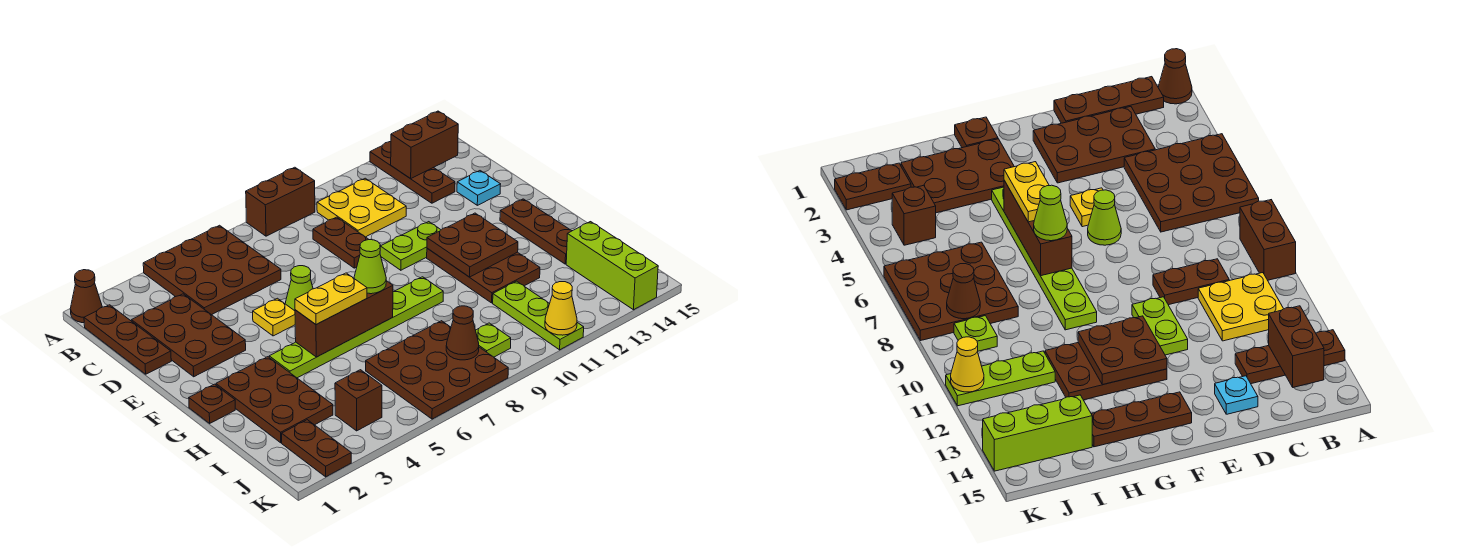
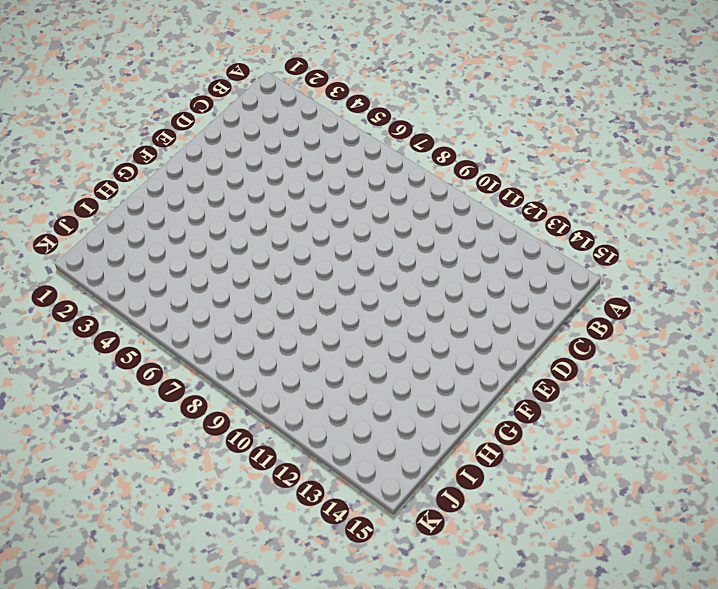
none -> brown cone A1 level 1
none -> brown plate A4:C6 level 1
none -> brown brick A8:A9 level 1
none -> brown plate A13:C13 level 1

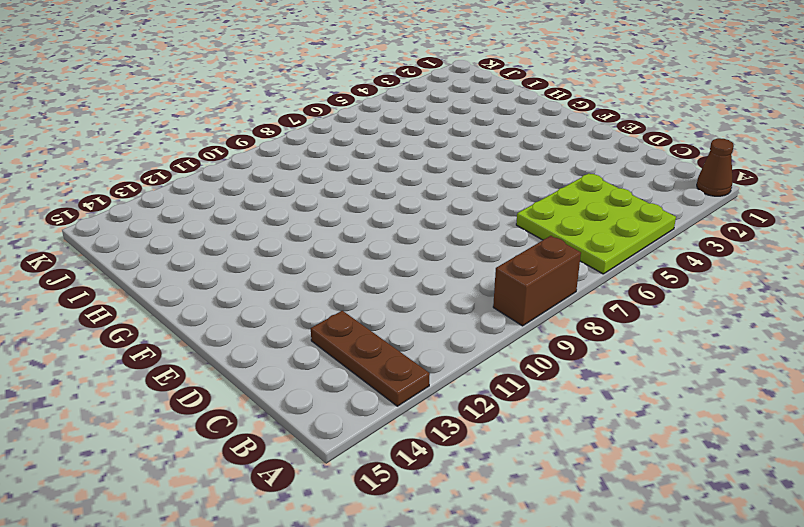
lime plate A4:C6 level 1 -> brown plate A4:C6 level 1
none -> brown plate B1:D1 level 1
none -> yellow plate B10:C11 level 1
none -> brown plate C2:E3 level 1
none -> brown plate C9:D9 level 1

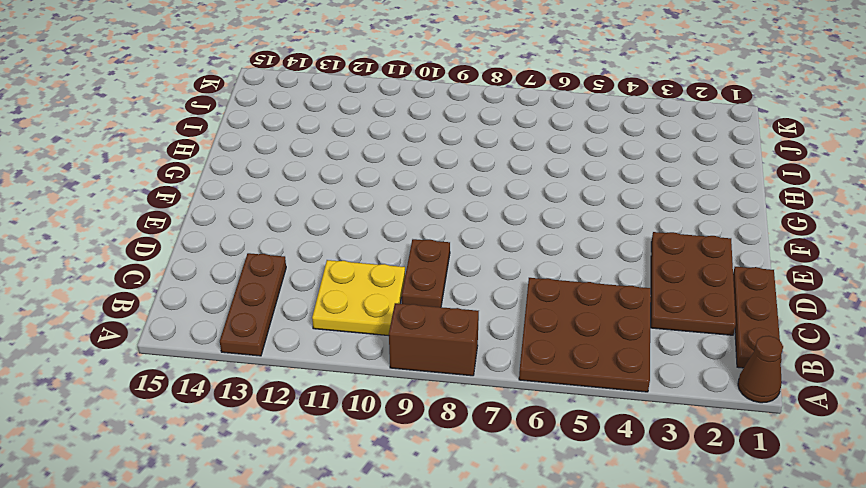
none -> cyan plate D14 level 1
none -> yellow plate E5 level 1
none -> lime cone E6 level 1
none -> lime plate E10:E11 level 1

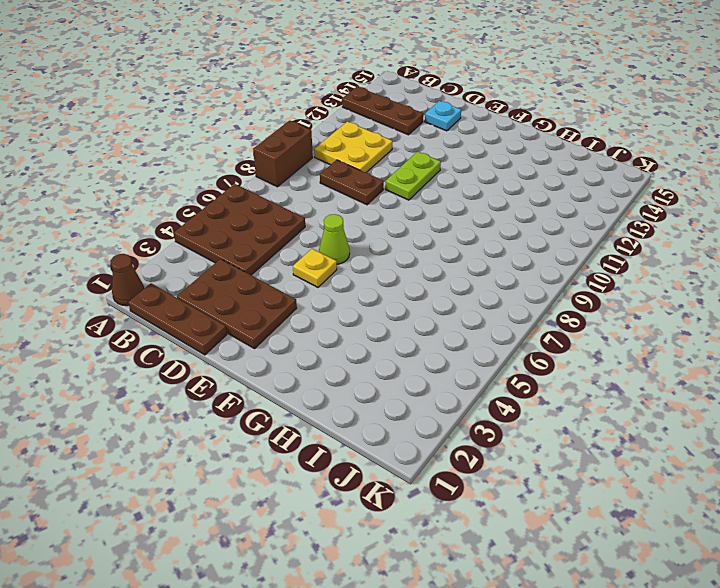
none -> brown plate F11:H12 level 1
none -> brown plate F14:H14 level 1
none -> brown plate G1 level 1
none -> brown plate G2:I3 level 1

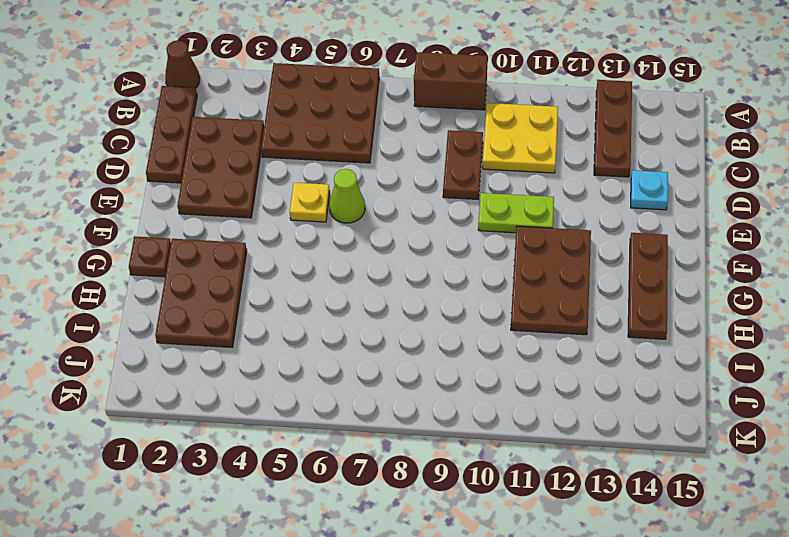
none -> lime plate G4:G9 level 1
none -> brown plate I6:K8 level 1
none -> lime plate I11:K11 level 1
none -> lime brick I14:K14 level 1

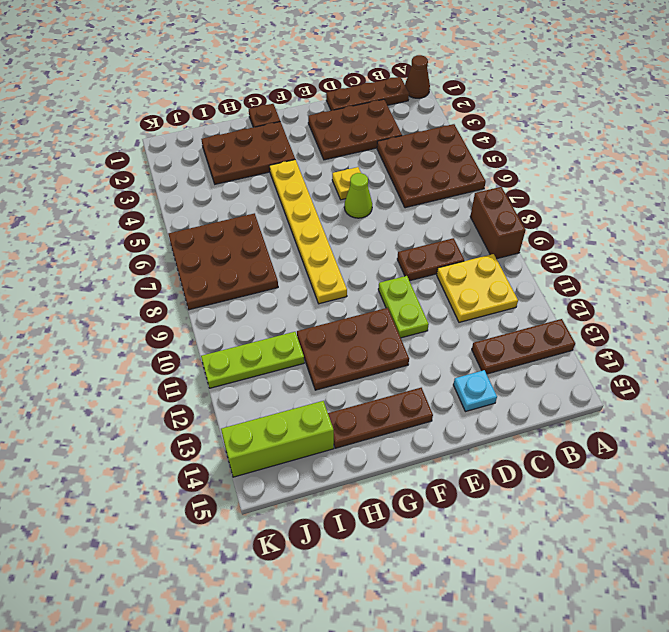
yellow plate G4:G9 level 1 -> lime plate G4:G9 level 1
none -> brown plate J2:K2 level 1
none -> brown brick J4 level 1
none -> lime plate J9 level 1
none -> brown brick B13:B14 level 2

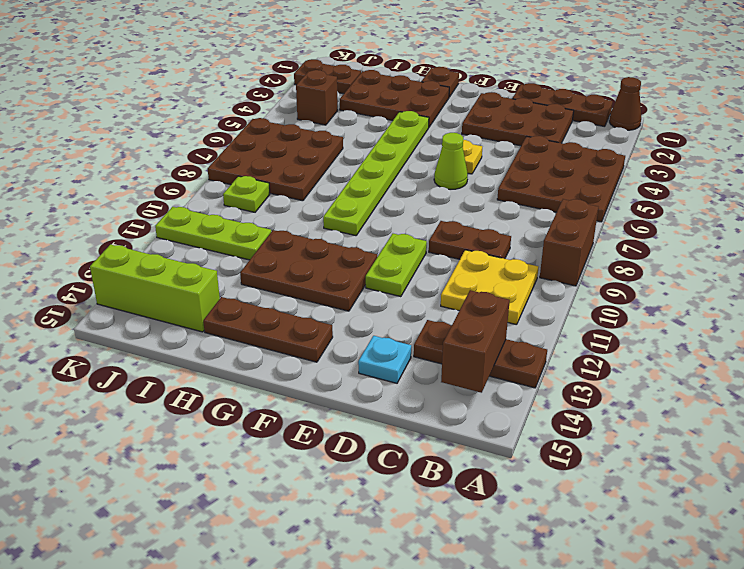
none -> brown plate F11:G12 level 2
none -> brown brick G5:G7 level 2
none -> brown cone J8 level 2
none -> yellow cone K11 level 2

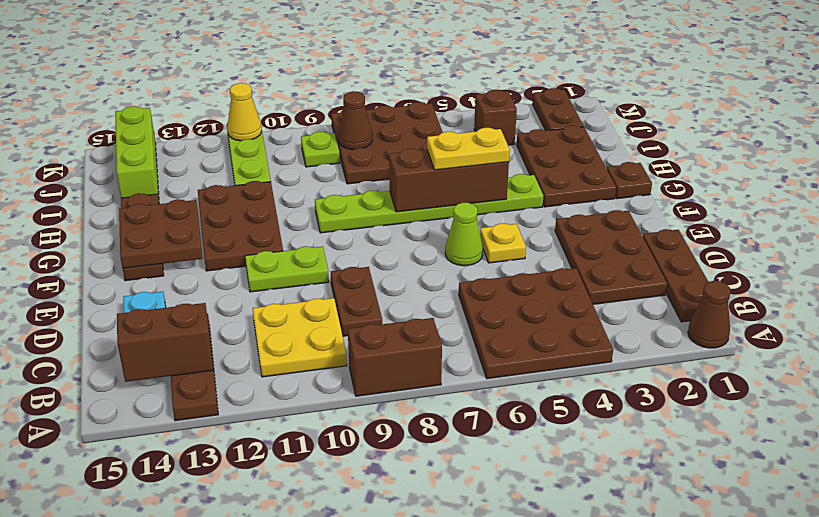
brown plate F13:G14 level 2 -> brown plate F11:G12 level 2
none -> lime cone G7 level 3

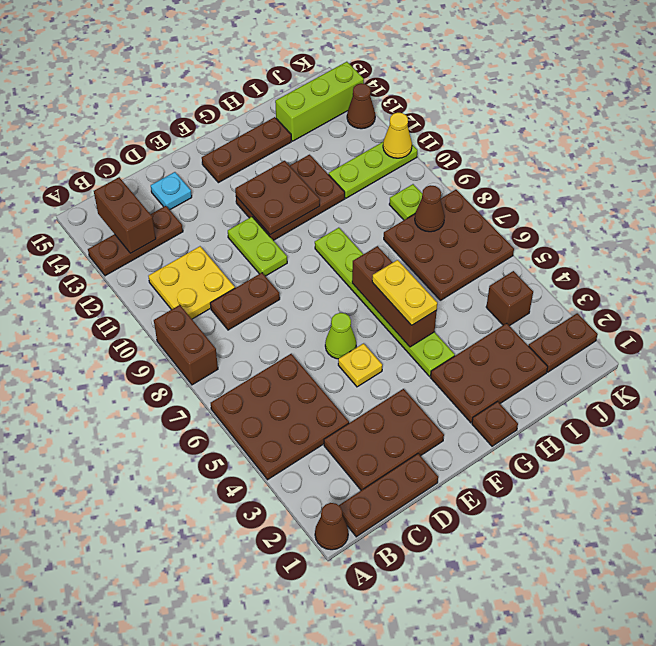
brown cone K13 level 1 -> none
none -> lime cone G7 level 3

